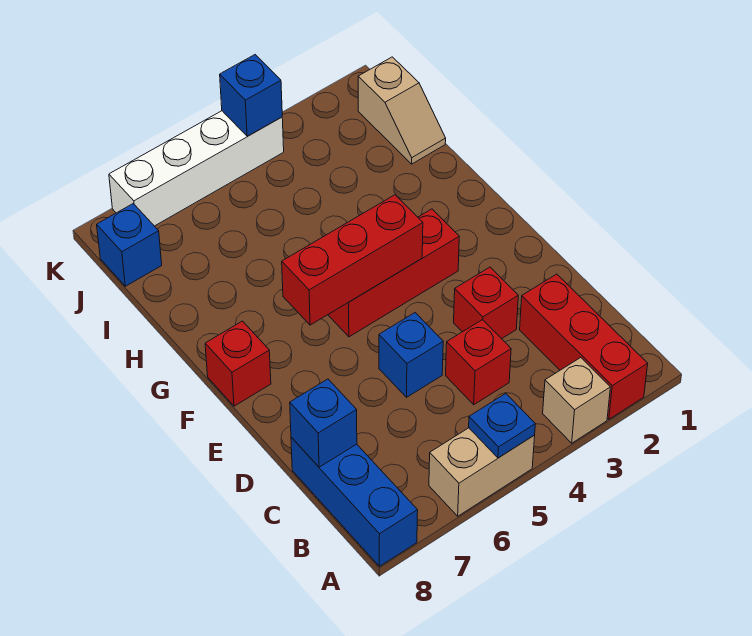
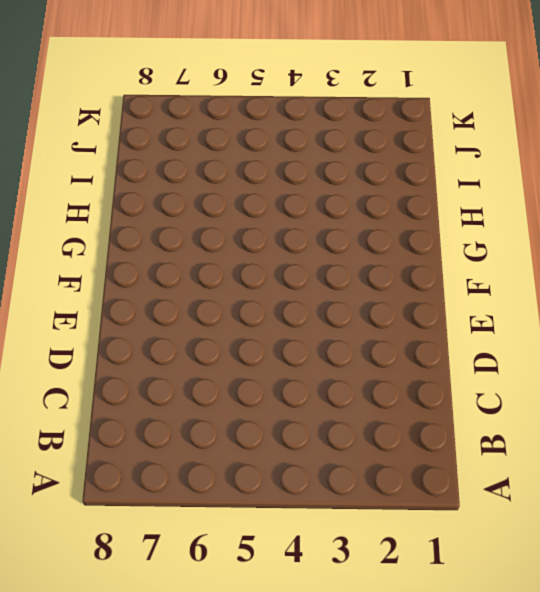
none -> red brick A2:C2 level 1
none -> tan brick A3 level 1
none -> tan brick A5:A6 level 1

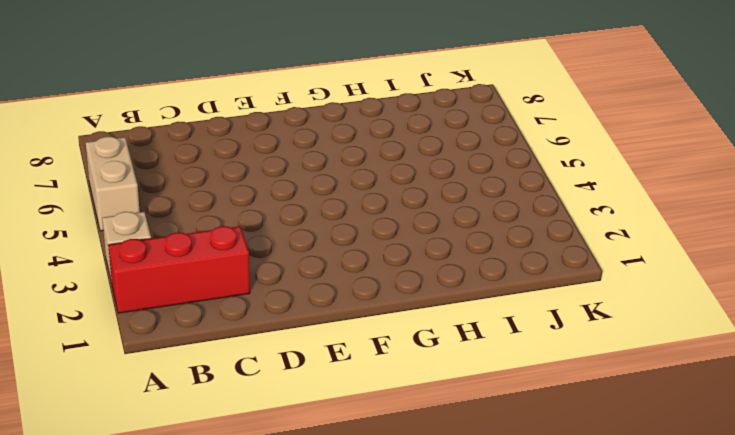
none -> blue brick A8:C8 level 1
none -> red brick C4 level 1
none -> red brick D3 level 1

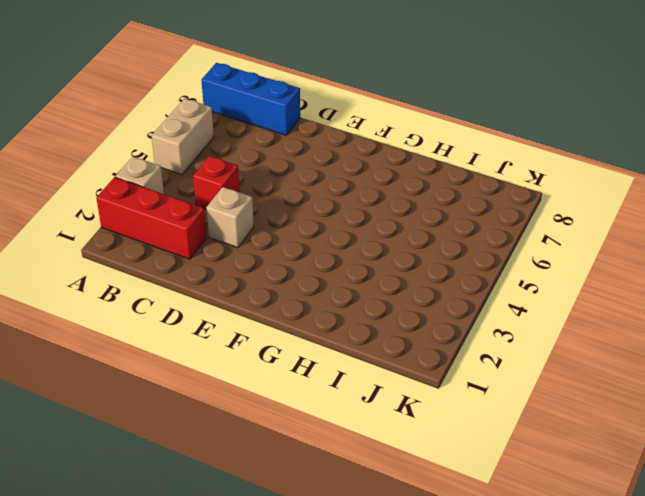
tan brick D3 level 1 -> red brick D3 level 1
none -> blue brick D5 level 1
none -> red brick F3:F5 level 1
none -> red brick F8 level 1

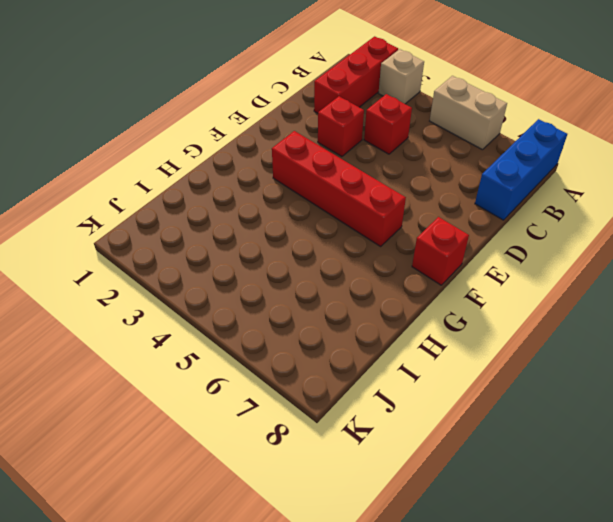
red brick F3:F6 level 1 -> red brick F3:F5 level 1
none -> blue brick D5 level 1
none -> tan slope I1:J1 level 1 top J
none -> blue brick J8 level 1

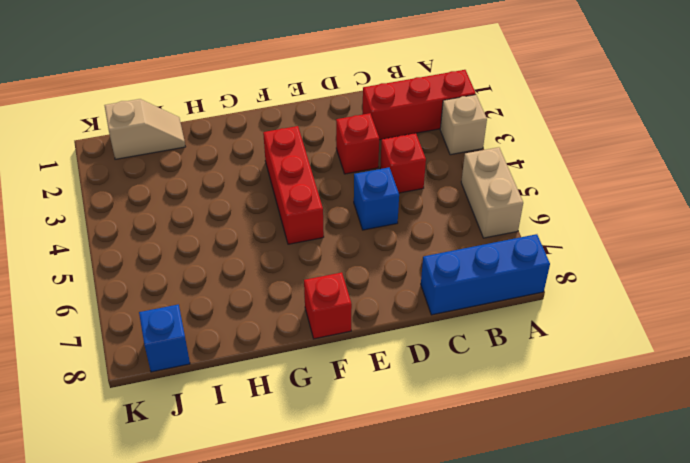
none -> white brick K4:K7 level 1
none -> blue plate A5 level 2
none -> blue brick C8 level 2

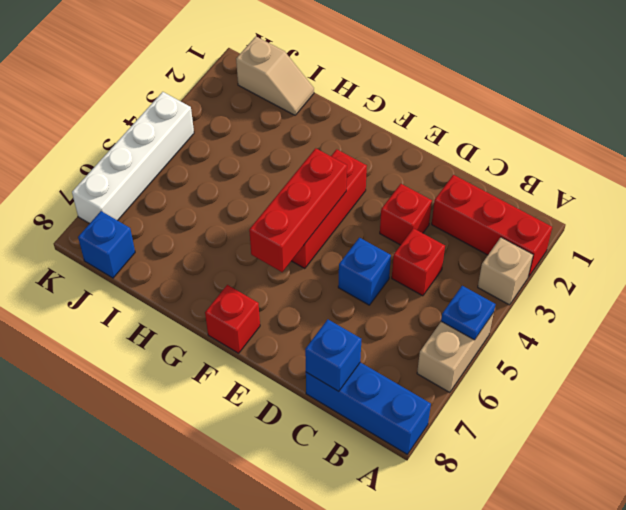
none -> blue brick K4 level 2

